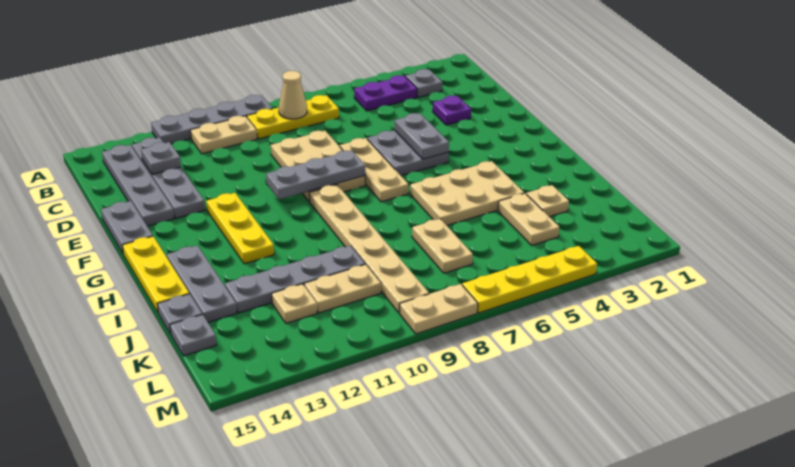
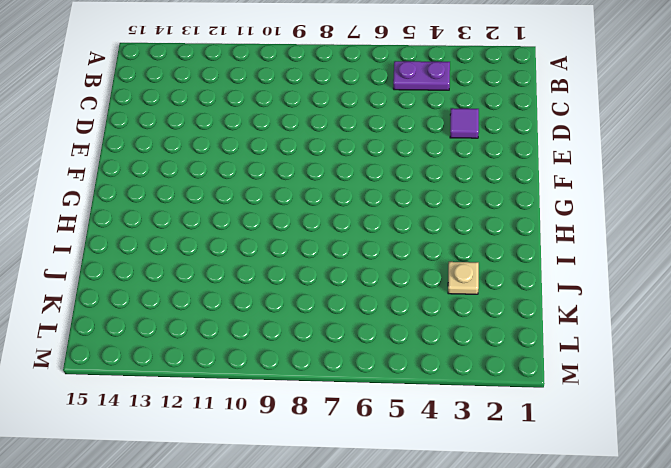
purple tile D3 level 1 -> purple plate D3 level 1
none -> grey plate A9:A12 level 1
none -> grey plate B3 level 1
none -> yellow plate B7:B9 level 1
none -> tan plate B10:B11 level 1

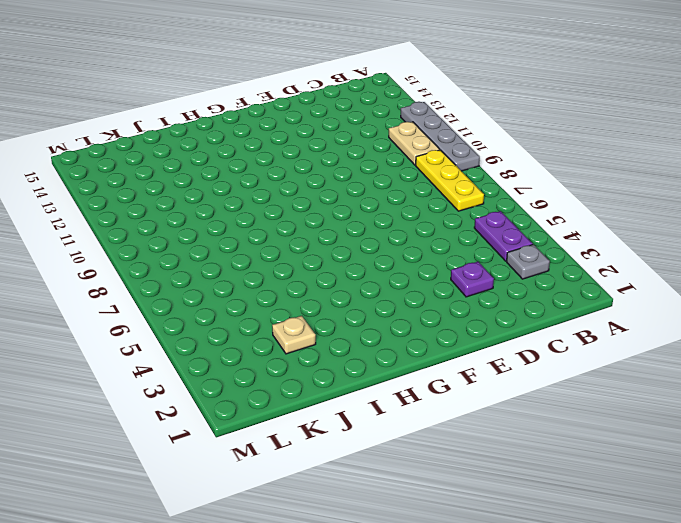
none -> grey plate B13:E13 level 1
none -> grey plate B14:E14 level 1
none -> tan plate D8:F9 level 1
none -> grey plate E5:F6 level 1

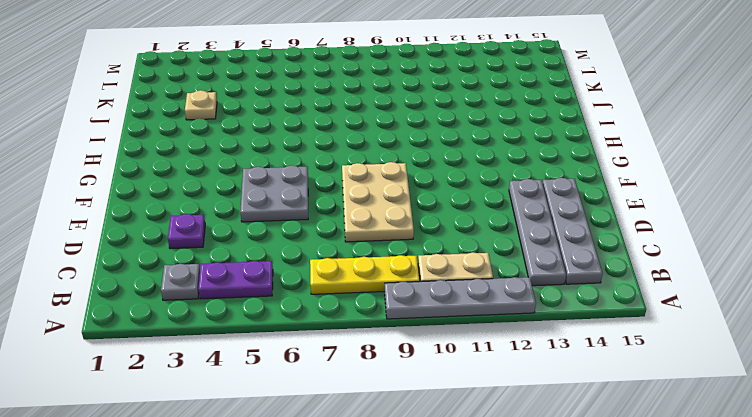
none -> tan plate E7:G7 level 1
none -> grey plate E15:F15 level 1
none -> yellow plate F12:H12 level 1
none -> tan plate G9:L9 level 1

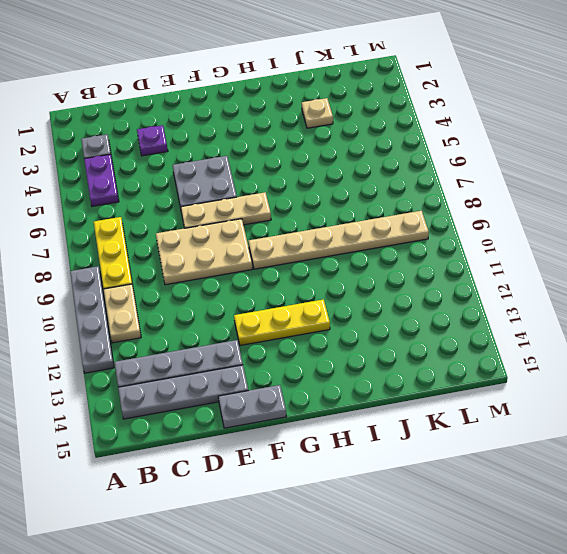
none -> yellow plate G15:I15 level 1
none -> tan plate H4:I6 level 1
none -> grey plate H14:J14 level 1
none -> tan plate J4:K4 level 1

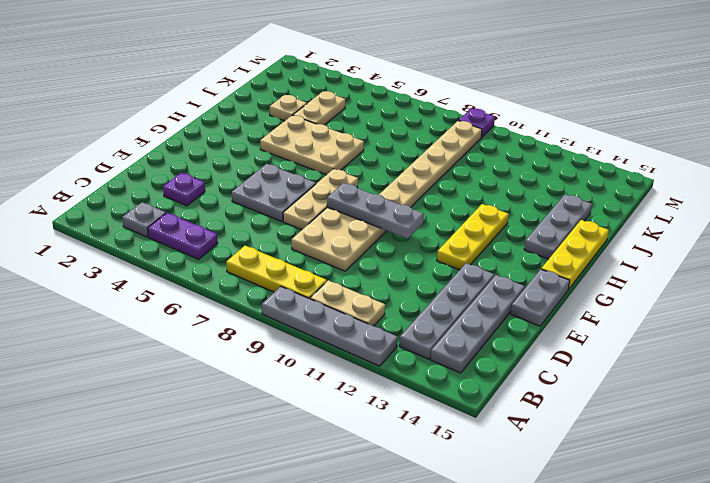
purple plate M9 level 1 -> tan plate M8:M9 level 1
none -> tan plate J7:K7 level 1
none -> grey plate J10:J13 level 1
none -> grey plate J15 level 1
none -> tan plate K10:K11 level 1

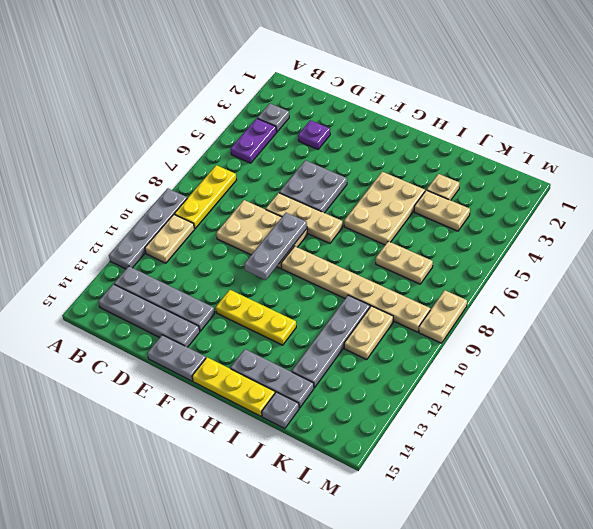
none -> tan plate K12 level 1
none -> grey plate K15 level 1
none -> yellow plate M4:M7 level 1
none -> tan cone B8 level 2

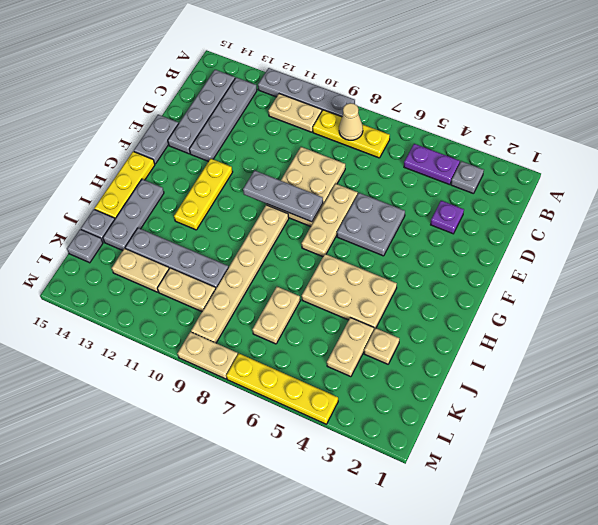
tan plate K12:K13 level 1 -> tan plate K12 level 1
none -> grey plate C13 level 2
none -> grey plate E5:F5 level 2

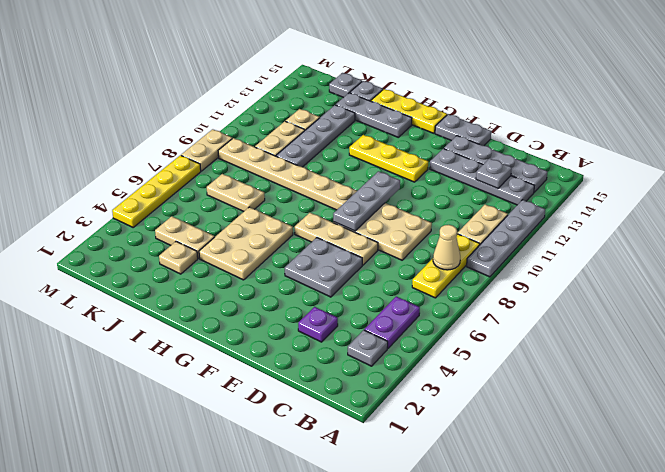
none -> grey plate E5:F5 level 2

